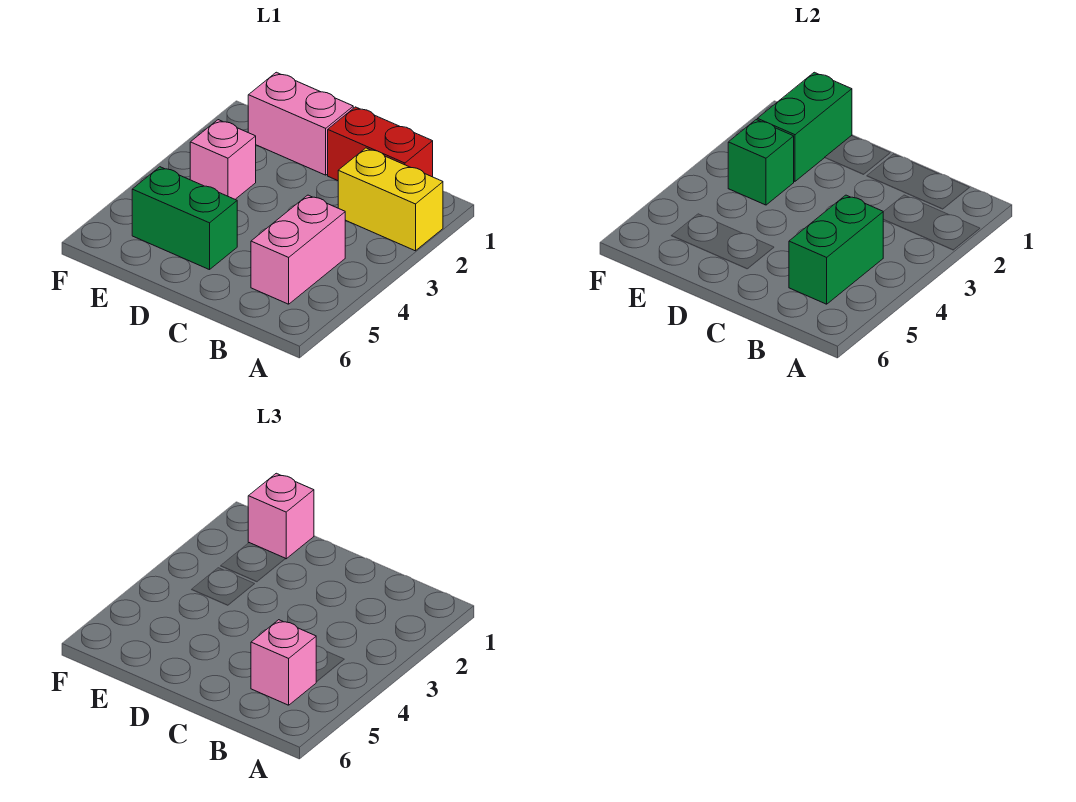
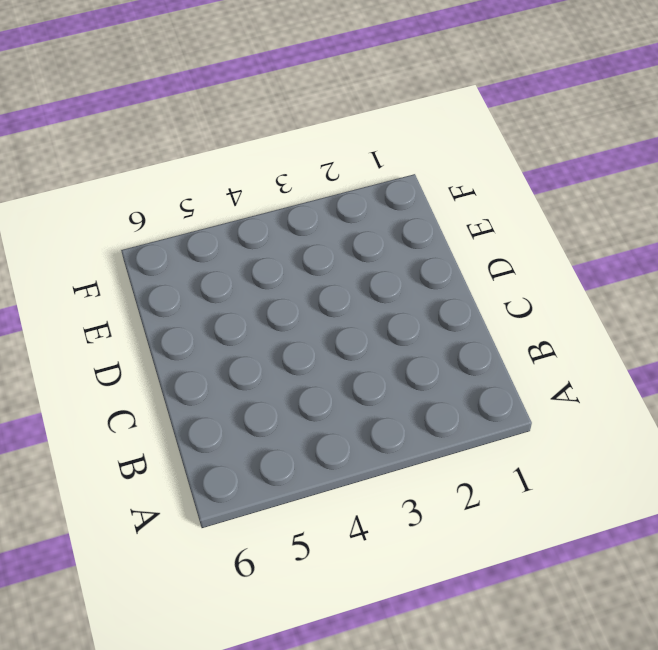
none -> yellow brick A2:B2 level 1
none -> red brick B1:C1 level 1

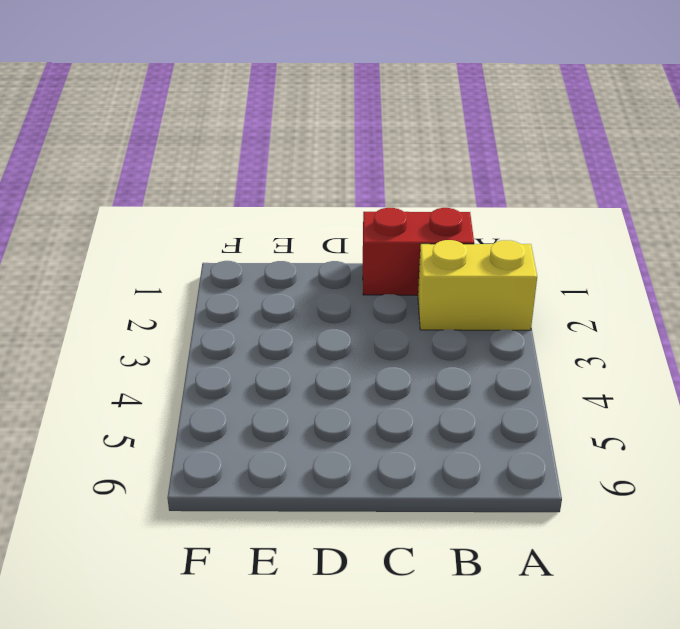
none -> pink brick B4:B5 level 1
none -> pink brick D1:E1 level 1

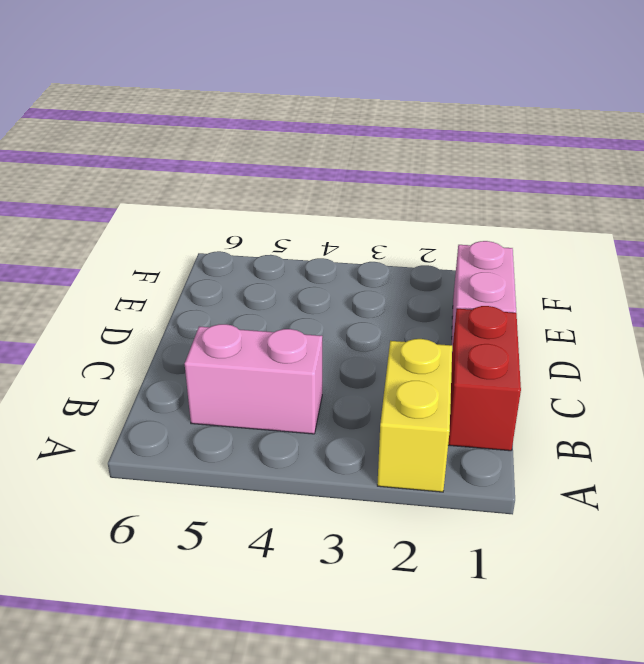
none -> green brick D5:E5 level 1
none -> pink brick E3 level 1

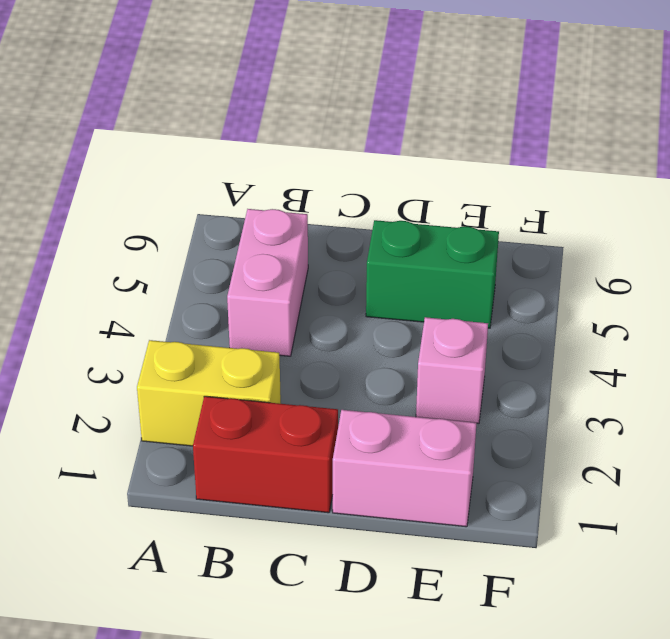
none -> green brick B4:B5 level 2
none -> green brick E1:E2 level 2

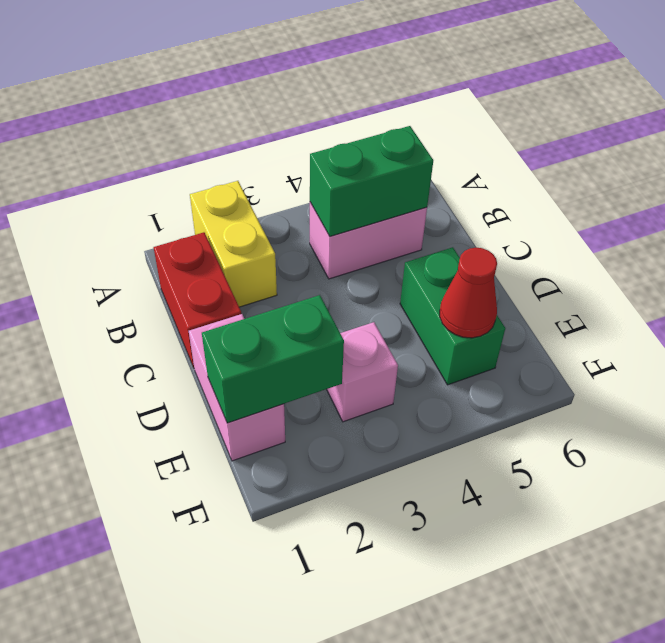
red cone E5 level 2 -> none
none -> green brick E3 level 2
none -> pink brick B5 level 3

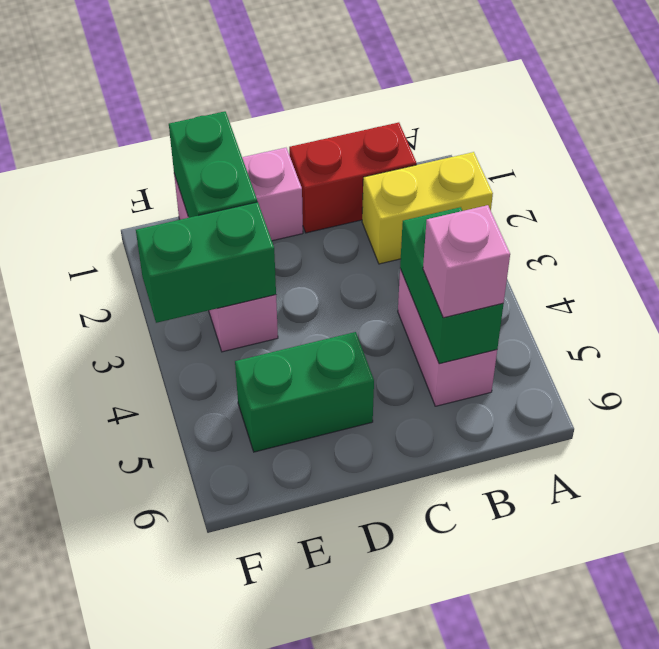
green brick E3:F3 level 2 -> green brick E3 level 2
none -> pink brick E1 level 3

